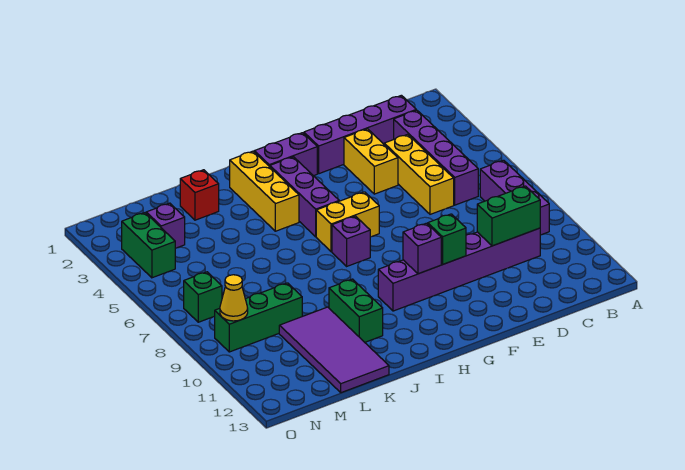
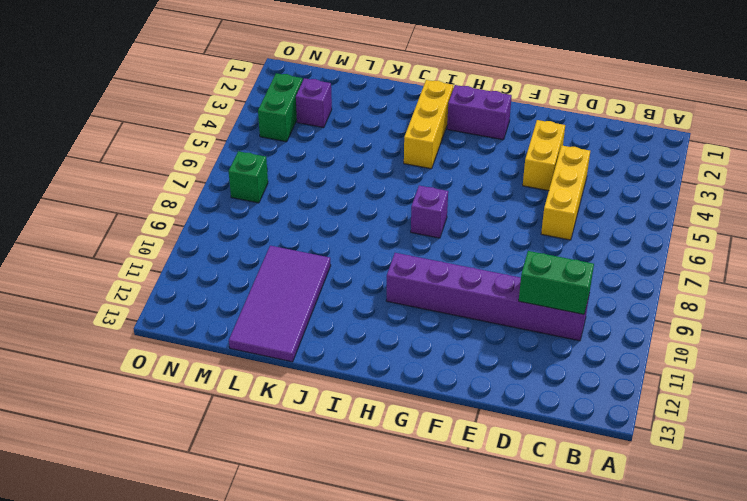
none -> purple brick B7:B9 level 1
none -> purple brick C2:F2 level 1
none -> purple brick C3:C6 level 1

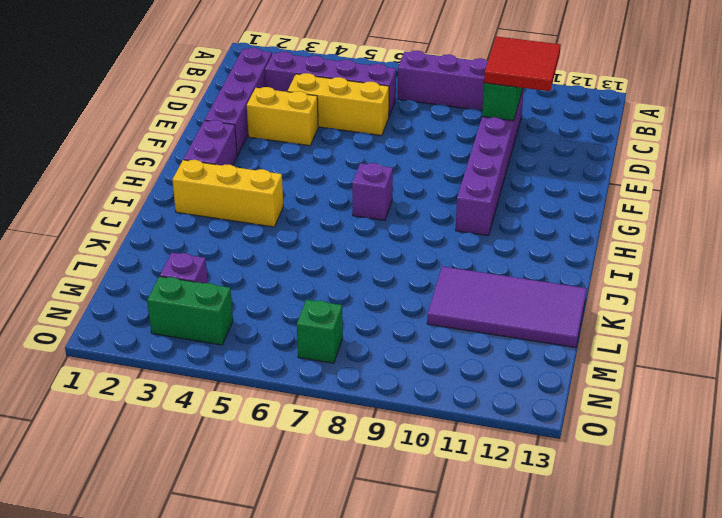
red tile C10:D11 level 3 -> none
none -> yellow brick G6:H6 level 1
none -> purple brick H3:H5 level 1
none -> green brick J10:J11 level 1

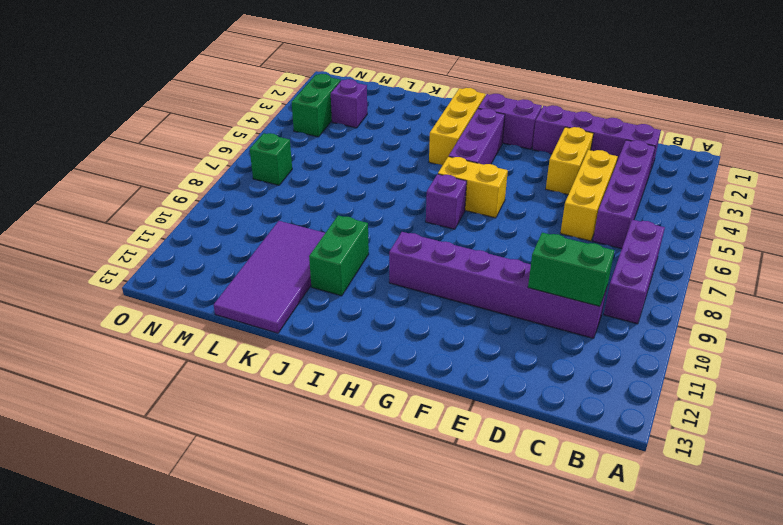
none -> red brick K2 level 1
none -> green brick L9:N9 level 1
none -> green brick F10 level 2

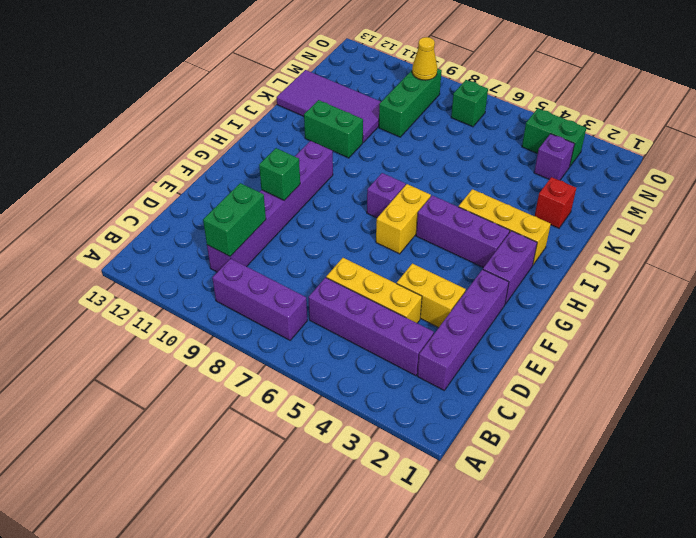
none -> purple brick G10 level 2

